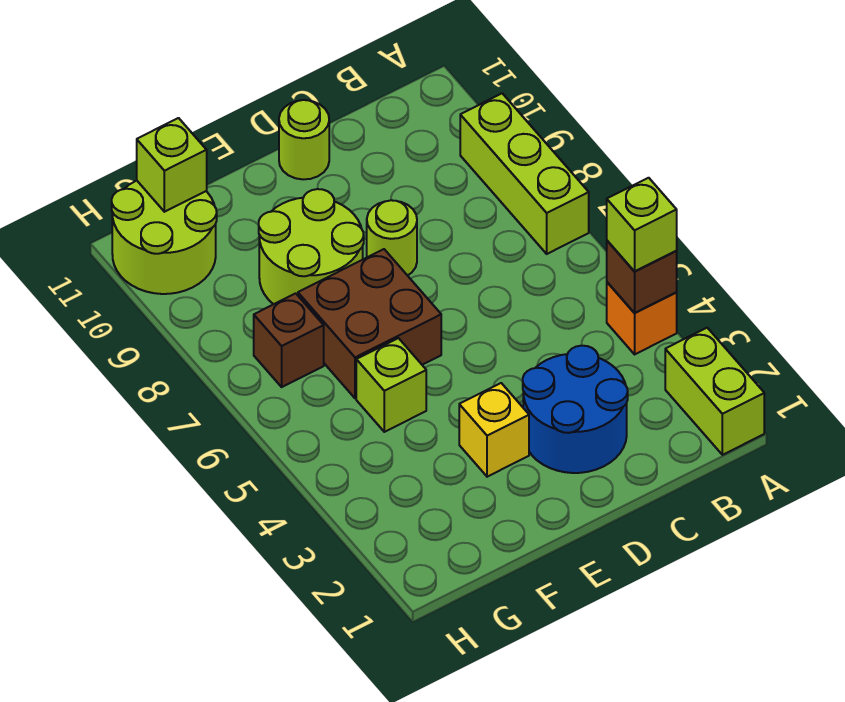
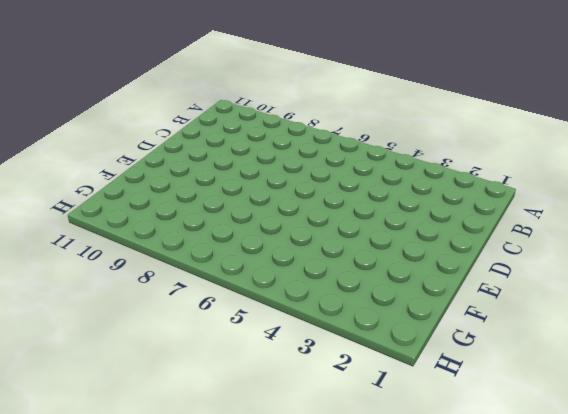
none -> lime brick A1:A2 level 1
none -> orange brick A4 level 1
none -> lime brick A7:A9 level 1

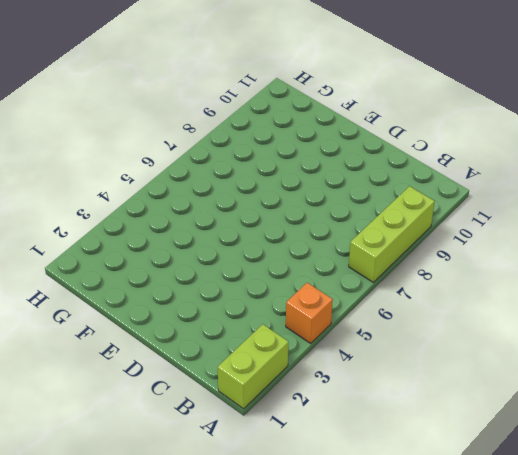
none -> blue round brick C2:D3 level 1
none -> lime round brick D8 level 1
none -> lime round brick D11 level 1

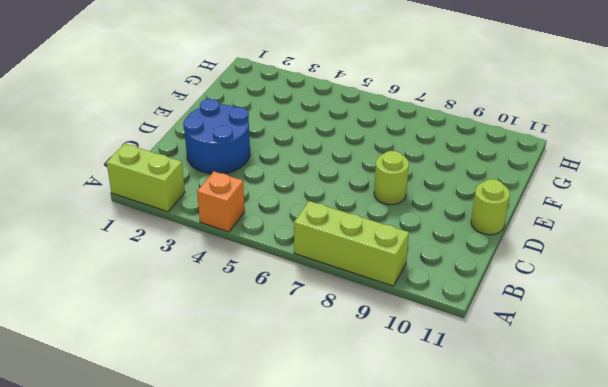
none -> yellow brick E3 level 1
none -> brown brick E6:F7 level 1
none -> lime round brick E8:F9 level 1

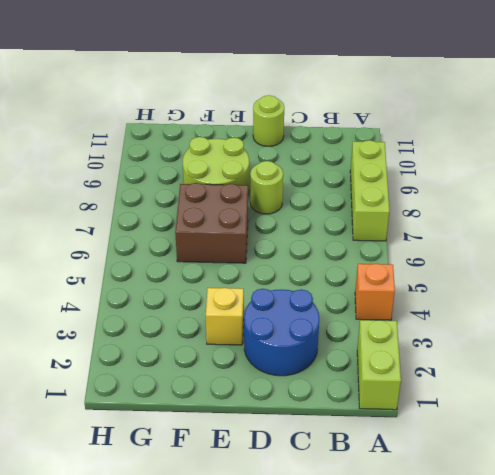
none -> lime brick F5 level 1
none -> brown brick G7 level 1
none -> lime round brick G10:H11 level 1

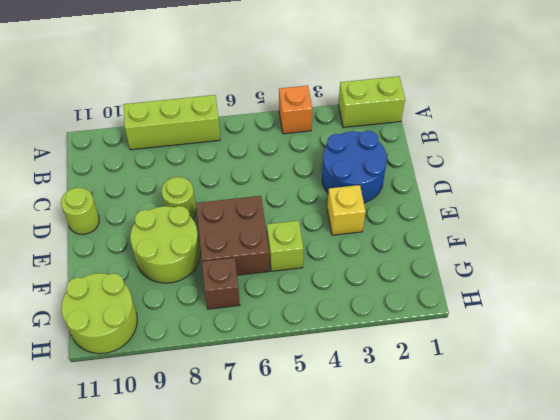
none -> brown brick A4 level 2
none -> lime brick G11 level 2
none -> lime brick A4 level 3

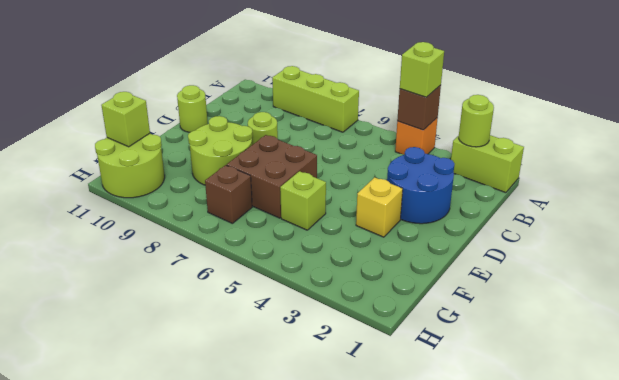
lime round brick A2 level 2 -> none

